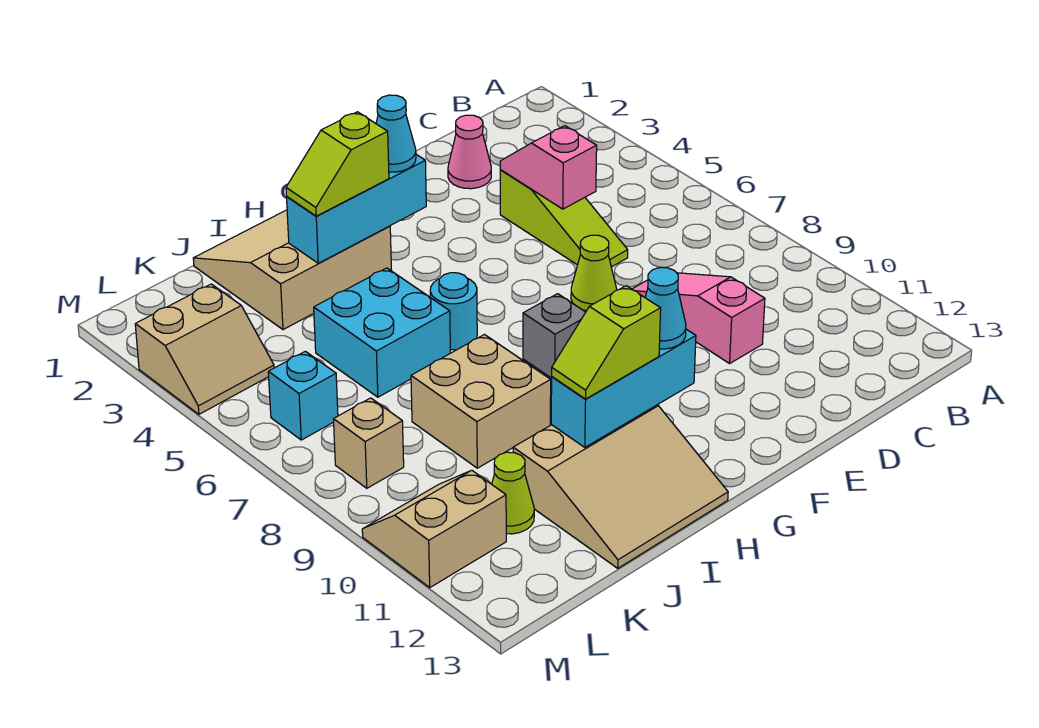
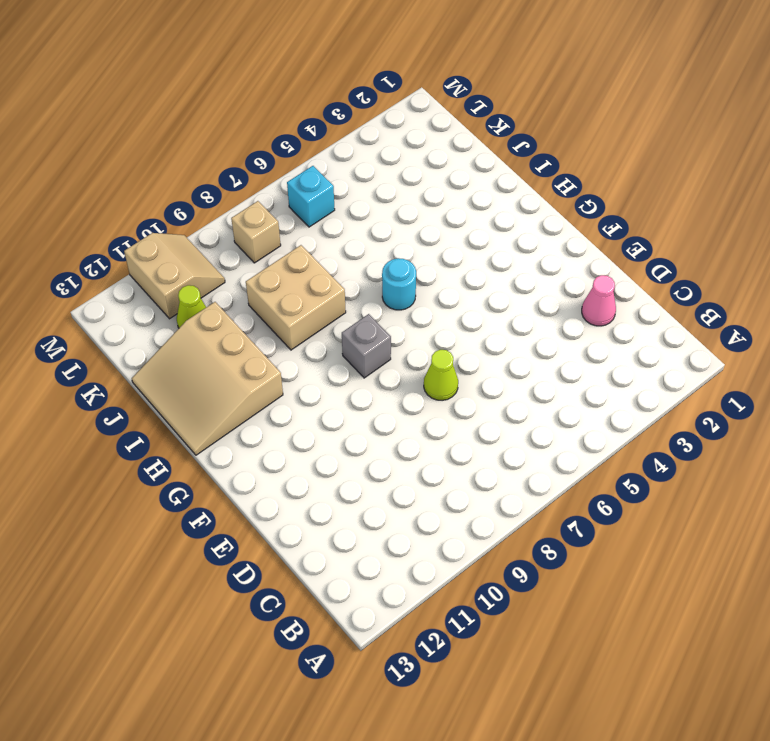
none -> lime slope D4:D6 level 1 top 4
none -> pink slope D8:D10 level 1 top 10
none -> tan slope H1:J3 level 1 top 3

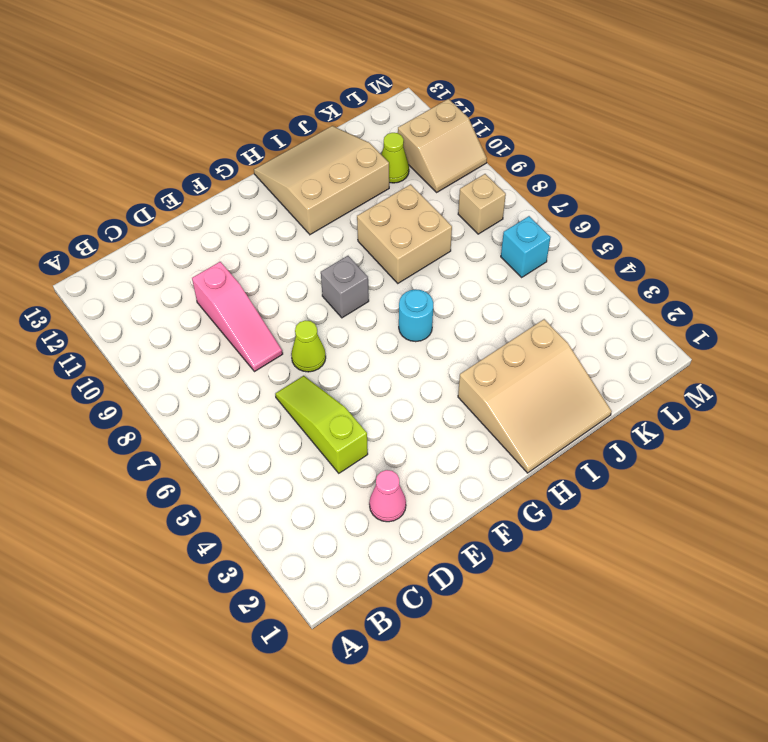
none -> cyan brick I5:J6 level 1
none -> tan slope L3:M4 level 1 top 3
none -> pink slope D4:D5 level 2 top 5

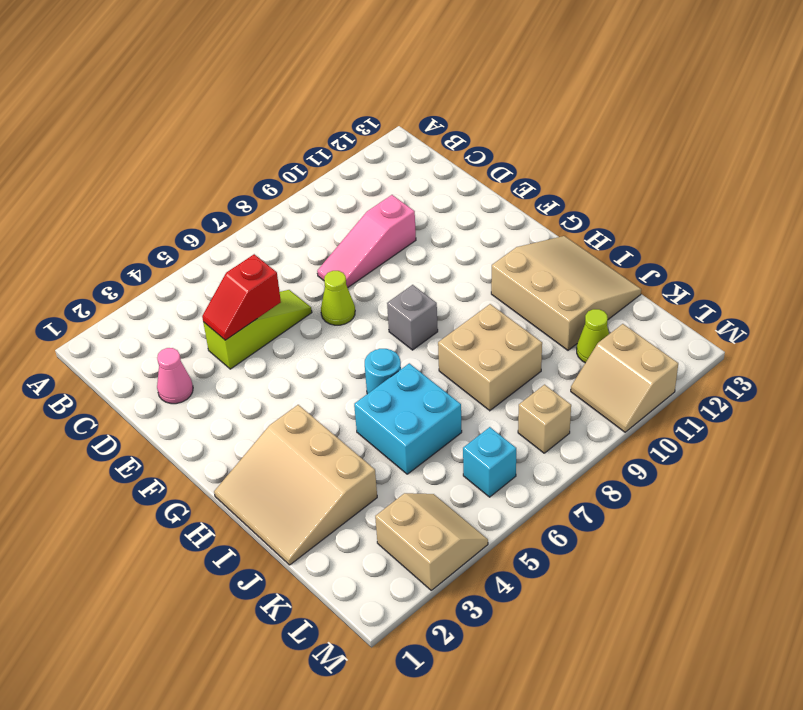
red slope D4:D5 level 2 top 5 -> pink slope D4:D5 level 2 top 5
none -> cyan brick G3:I3 level 2
none -> cyan brick G11:I11 level 2
none -> cyan cone G3 level 3

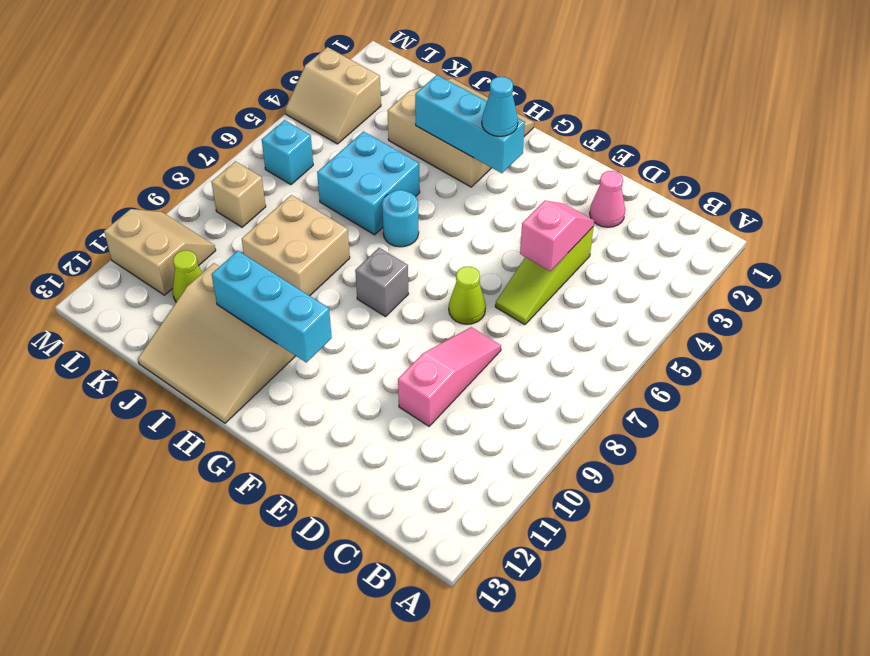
none -> cyan cone G11 level 3
none -> lime slope H3:I3 level 3 top H
none -> lime slope H11:I11 level 3 top H

